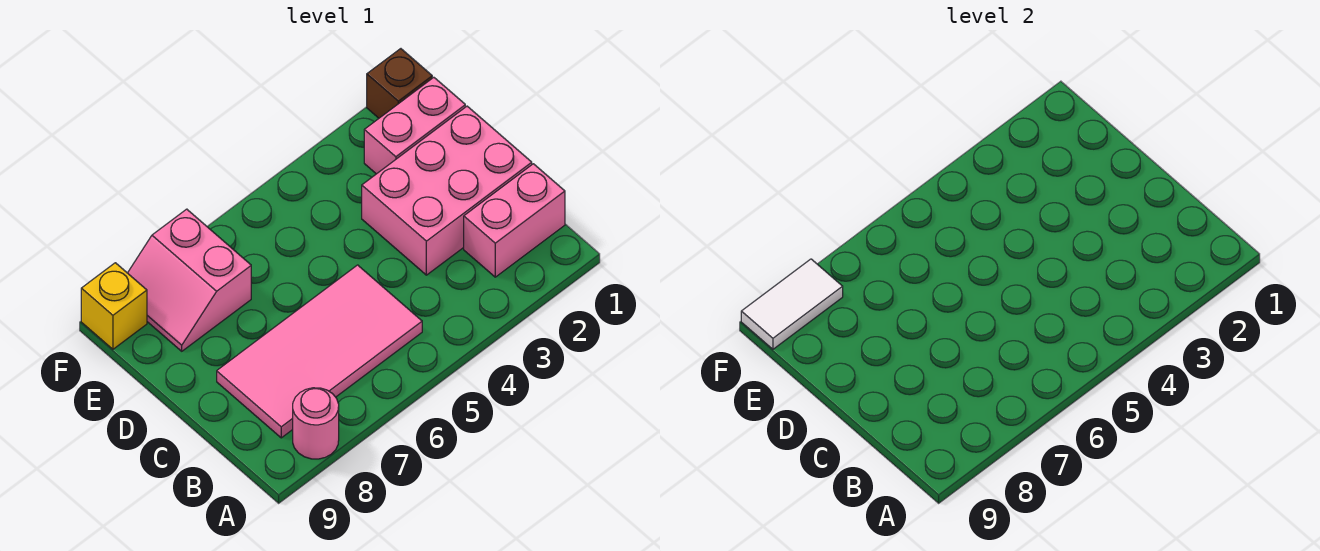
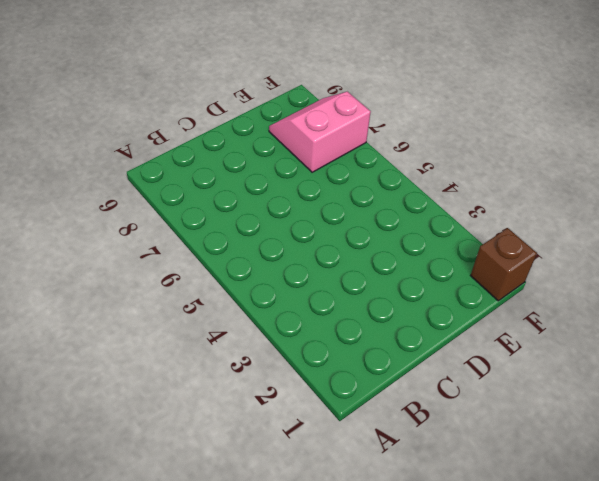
none -> pink round brick A8 level 1
none -> pink brick B1:B2 level 1

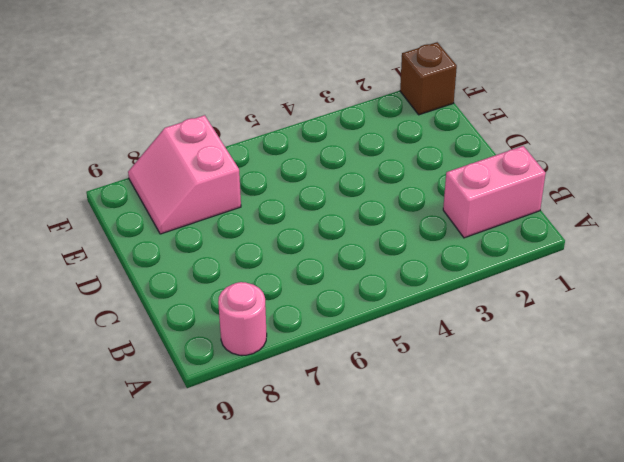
none -> pink tile B5:C8 level 1
none -> pink brick C1:D3 level 1

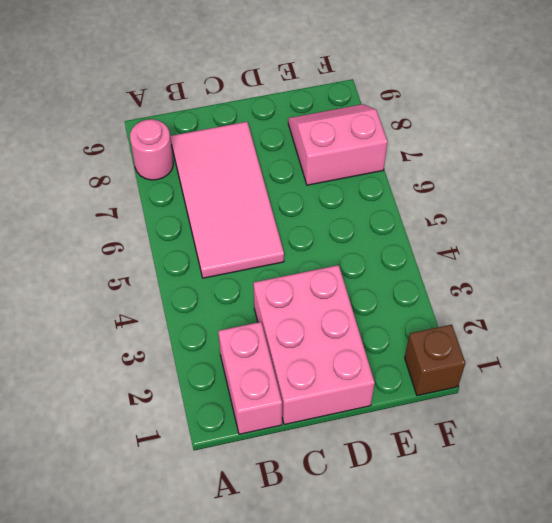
none -> pink brick E1:E2 level 1
none -> yellow brick F9 level 1

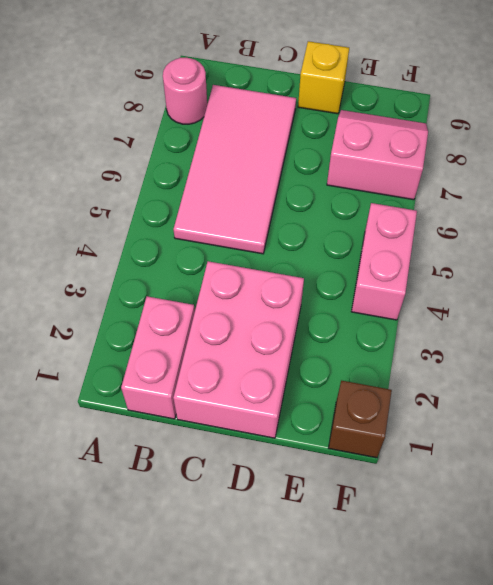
yellow brick D9 level 1 -> yellow brick F9 level 1
pink brick F4:F5 level 1 -> pink brick E1:E2 level 1
none -> white tile F8:F9 level 2

